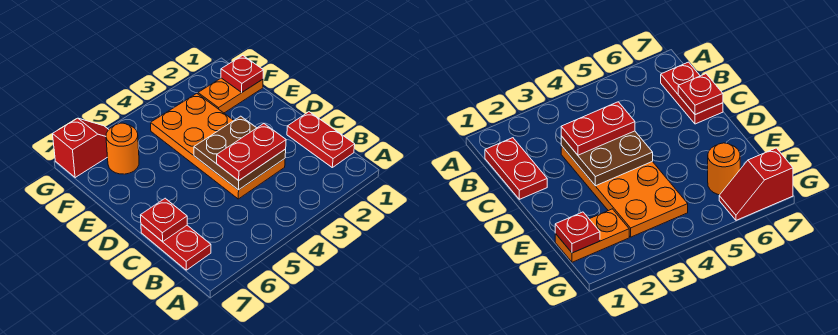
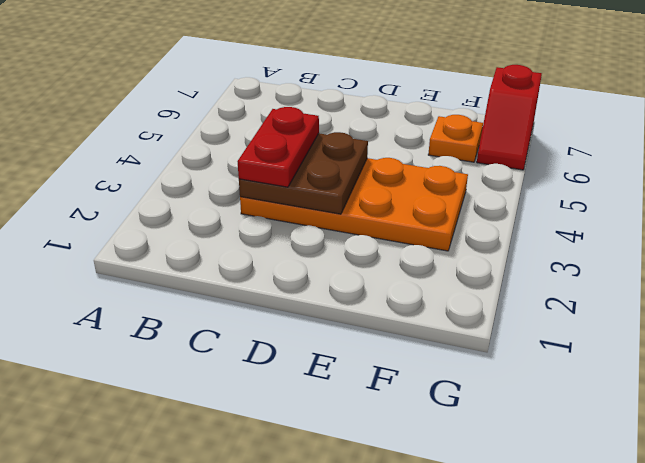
orange plate F6 level 1 -> orange round brick F6 level 1
none -> red plate B1:C1 level 1
none -> red plate B7:C7 level 1

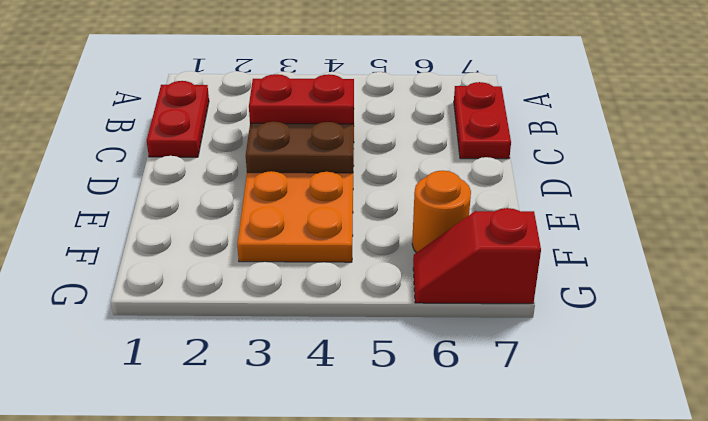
none -> orange plate F1:F2 level 1
none -> red plate C7 level 2

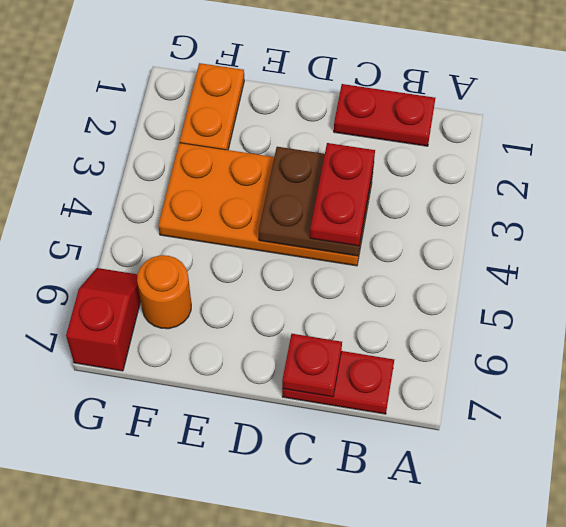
none -> red plate F1 level 2

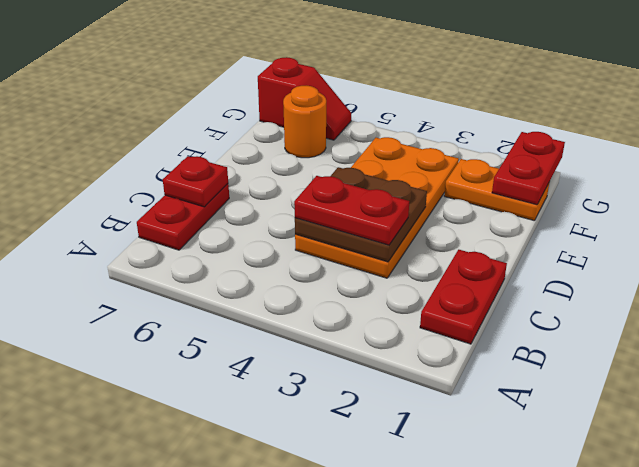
red plate F1:G1 level 2 -> red plate F1 level 2

